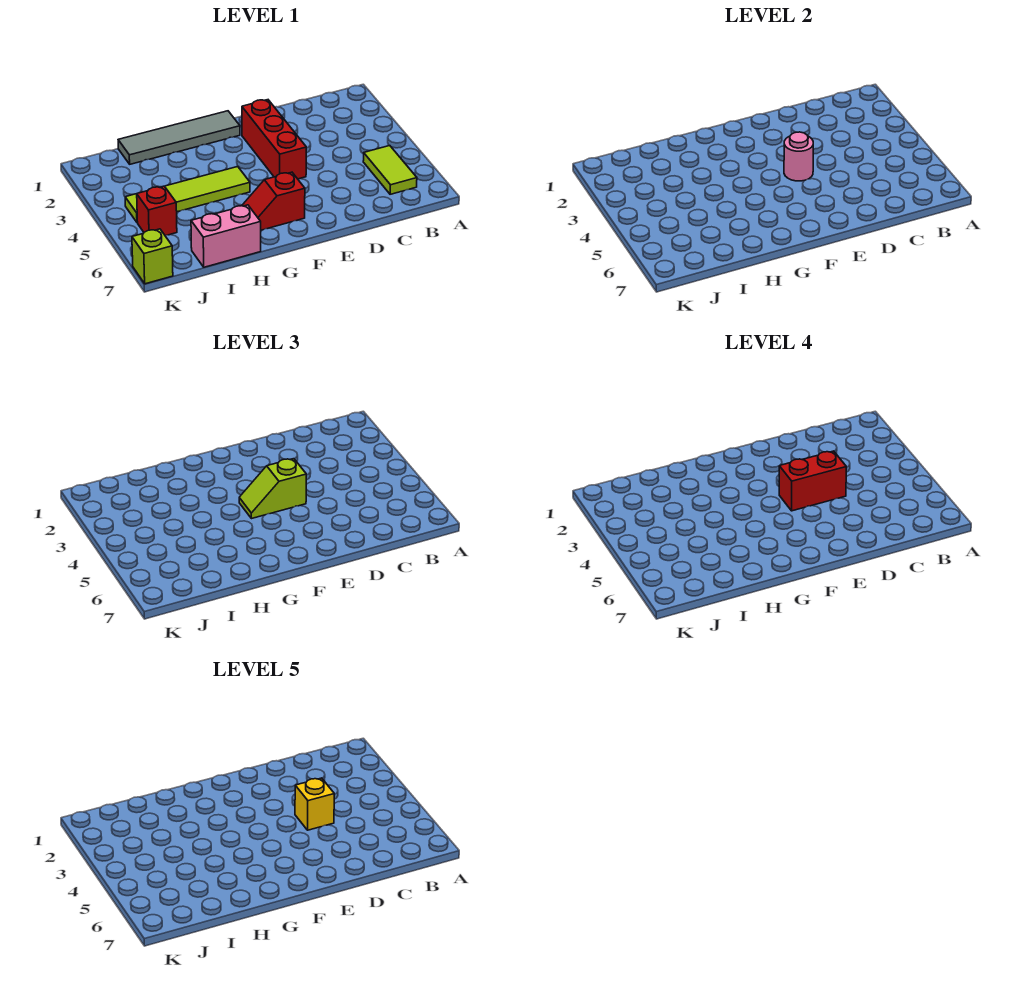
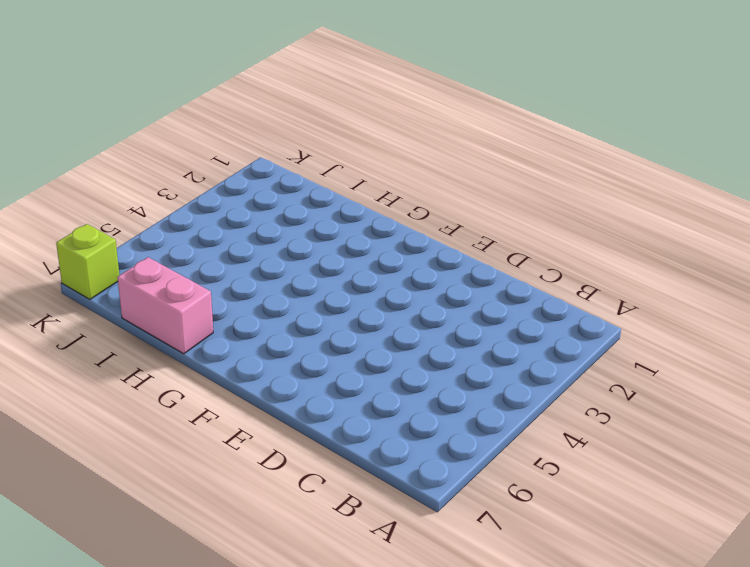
none -> lime tile B5:B6 level 1
none -> red brick E2:E4 level 1
none -> grey tile F1:I1 level 1

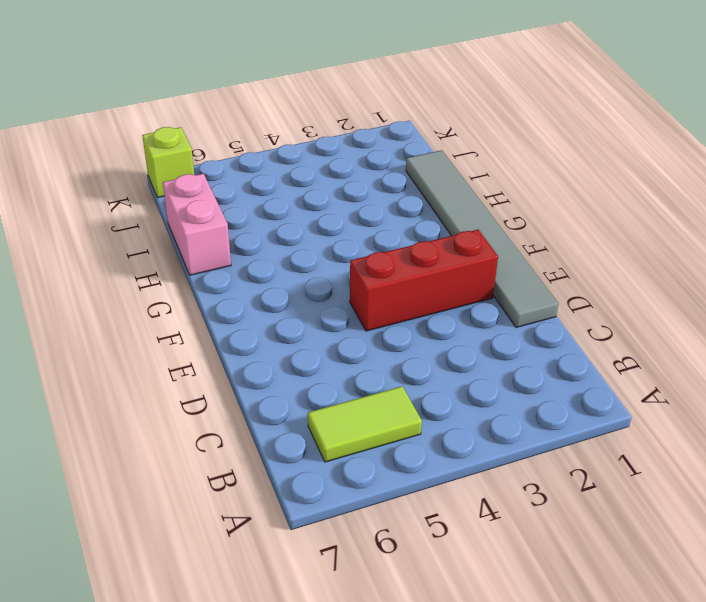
grey tile D1:I1 level 1 -> grey tile F1:I1 level 1
none -> red slope F6:G6 level 1 top F
none -> lime tile G4:J4 level 1
none -> red brick J5 level 1

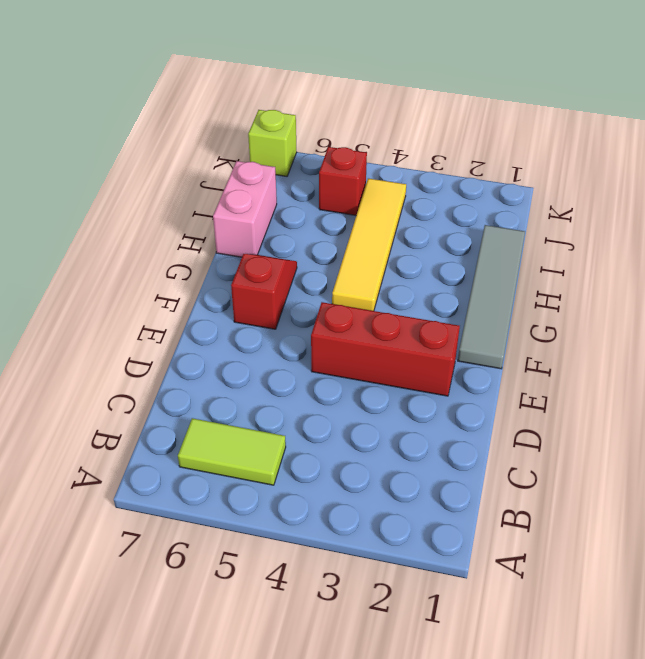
yellow tile G4:J4 level 1 -> lime tile G4:J4 level 1
none -> pink round brick E4 level 2
none -> lime slope E4:F4 level 3 top E
none -> red brick D4:E4 level 4

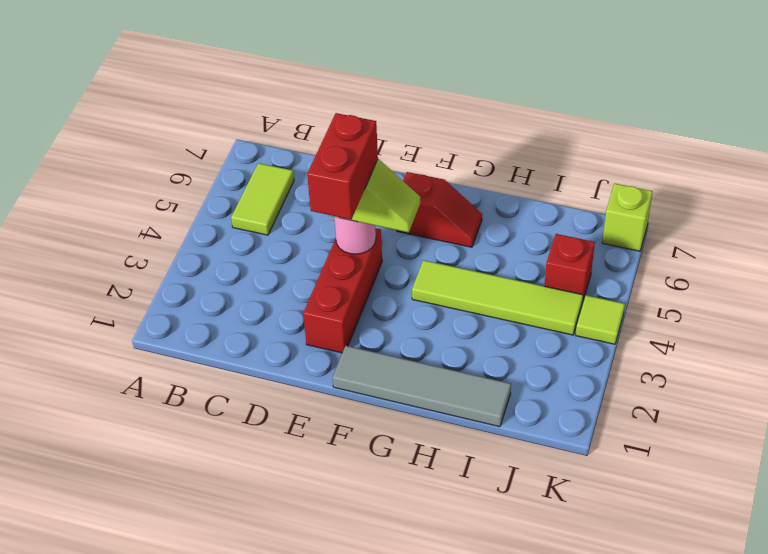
red brick E3:E4 level 4 -> red brick D4:E4 level 4
lime tile K4 level 1 -> none
none -> pink brick H7:I7 level 1
none -> yellow brick D4 level 5

